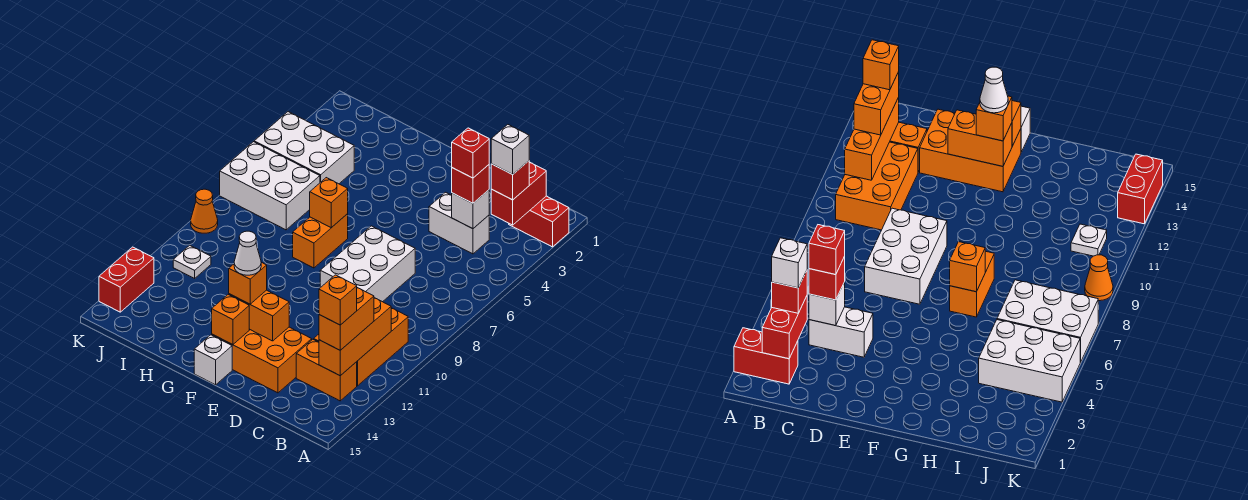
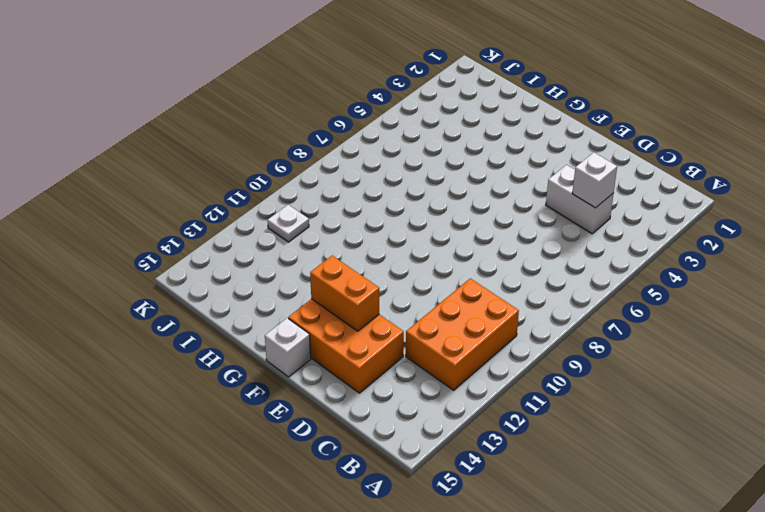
none -> red brick A2:B2 level 1
none -> orange brick B13:C13 level 1
none -> white brick D7:E9 level 1

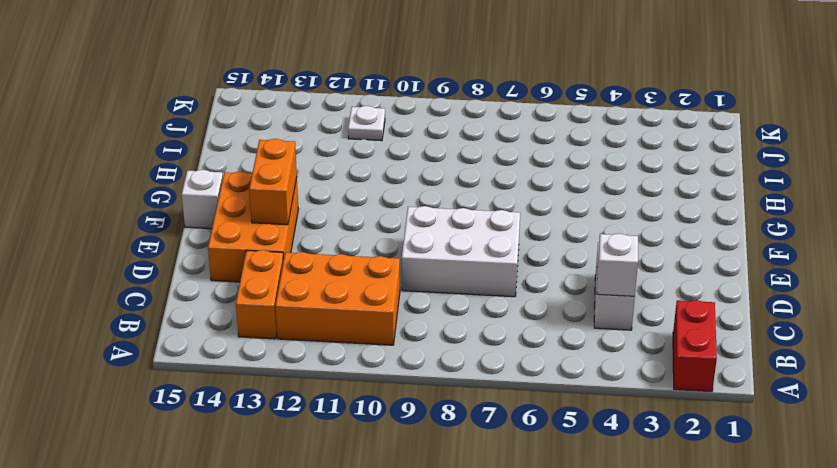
none -> orange brick G7:G8 level 1
none -> white brick I4:K5 level 1
none -> white brick I6:K7 level 1

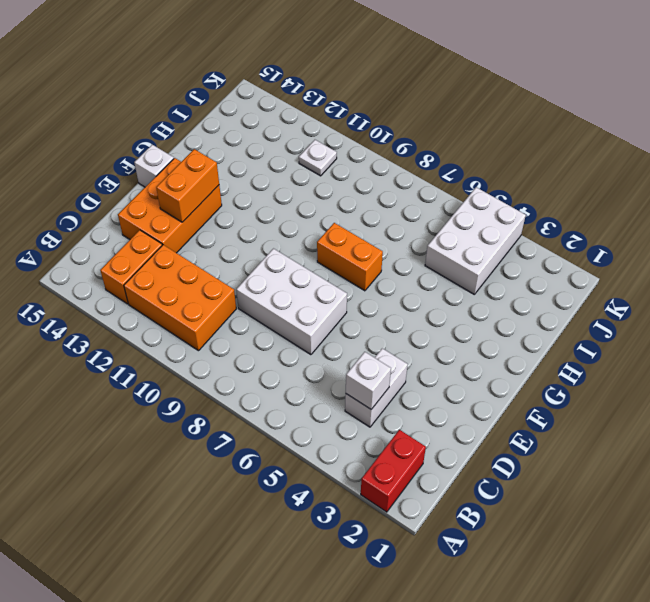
none -> white brick I6:K7 level 1
none -> orange cone K9 level 1
none -> red brick K13:K14 level 1

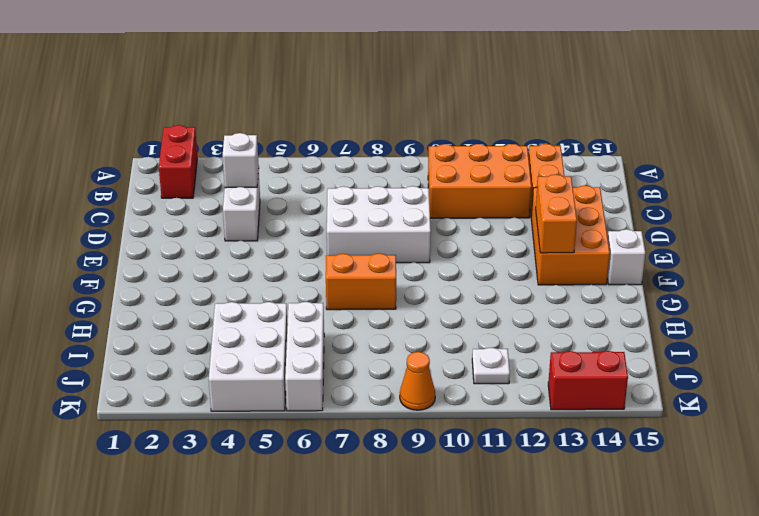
white brick I6:K6 level 1 -> white brick I6:K7 level 1
none -> red brick B2:B3 level 2
none -> orange brick B11:B13 level 2
none -> orange brick F14 level 2

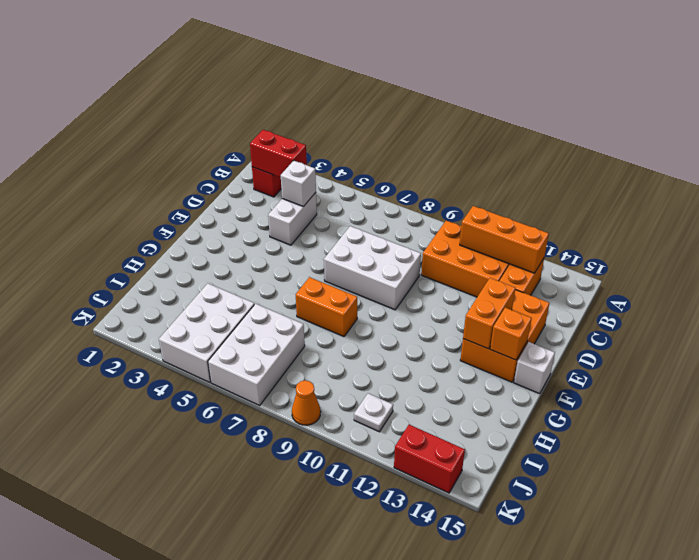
none -> orange brick G7 level 2
none -> red brick B3 level 3
none -> orange brick B12:B13 level 3

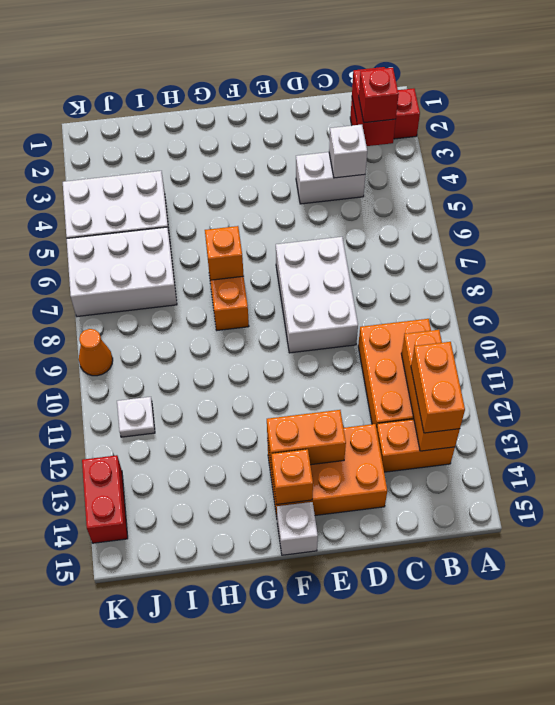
none -> red brick C4 level 3
none -> orange brick F13 level 3
none -> white brick B3 level 4

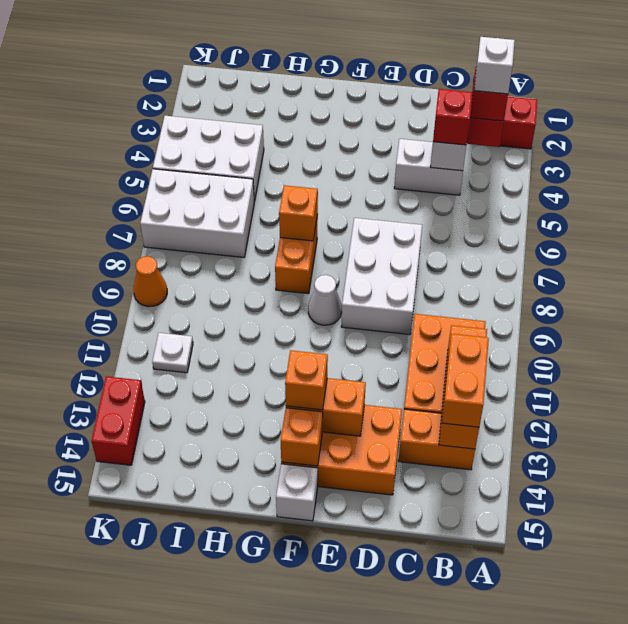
white cone F9 level 1 -> white cone F13 level 4
none -> orange brick B13 level 4
none -> red brick C4 level 4

